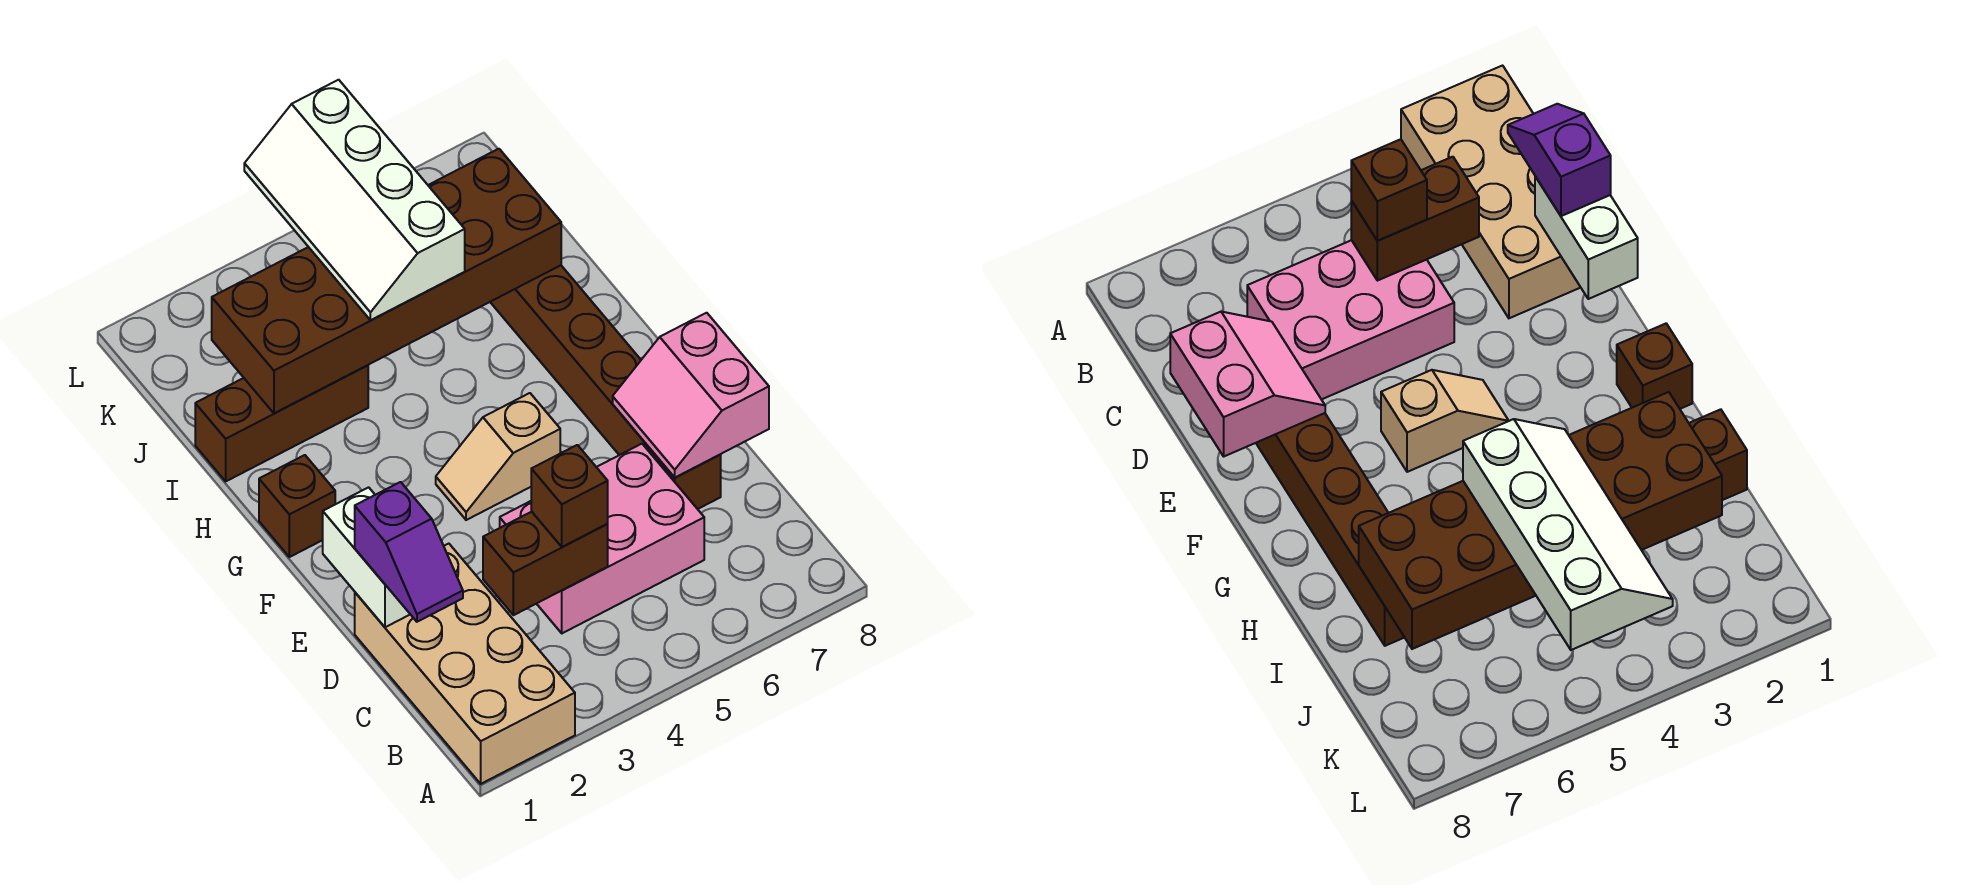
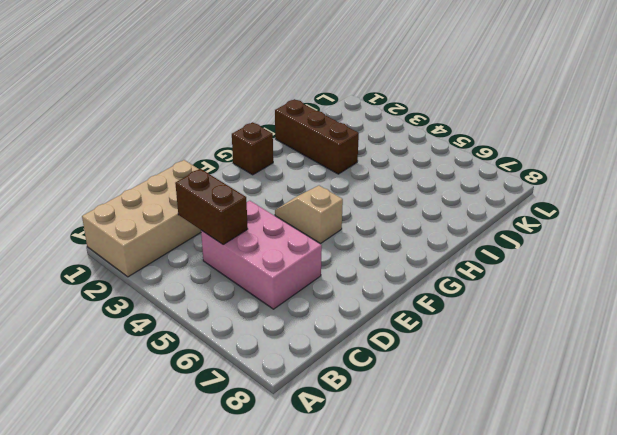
none -> brown brick D7:I7 level 1
none -> white brick D1:E1 level 2
none -> pink slope D7:E8 level 2 top 8

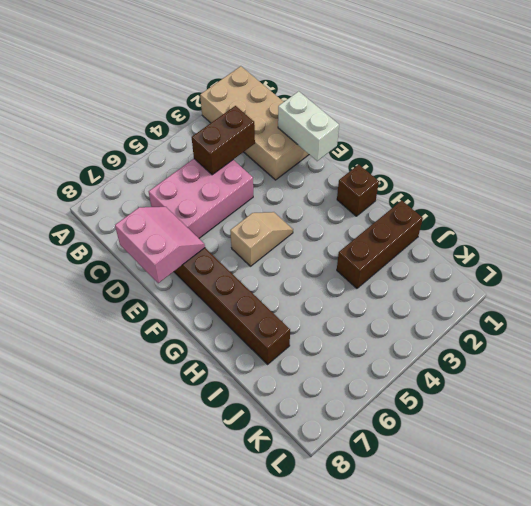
none -> brown brick I2:J7 level 2
none -> purple slope C1:D1 level 3 top D
none -> brown brick C4 level 3

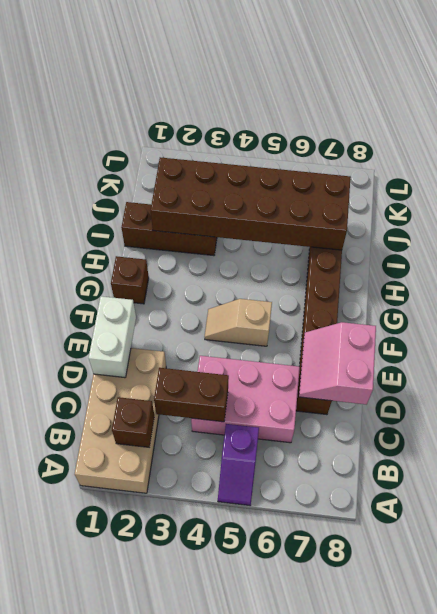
purple slope A5:B5 level 1 top B -> purple slope C1:D1 level 3 top D
brown brick B2 level 2 -> brown brick C4 level 3
none -> white slope I4:L5 level 3 top 5

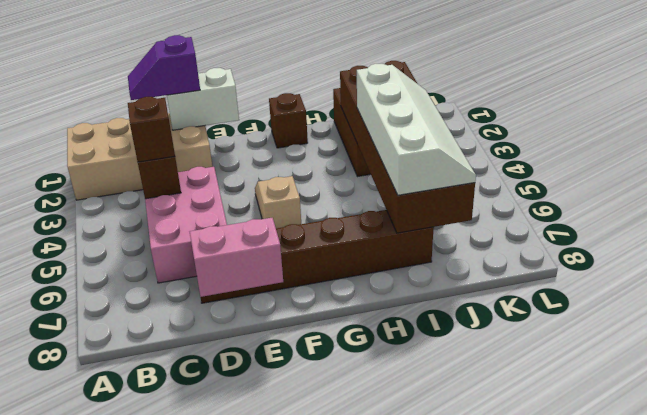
white slope I4:J7 level 3 top I -> white slope I4:L5 level 3 top 5

